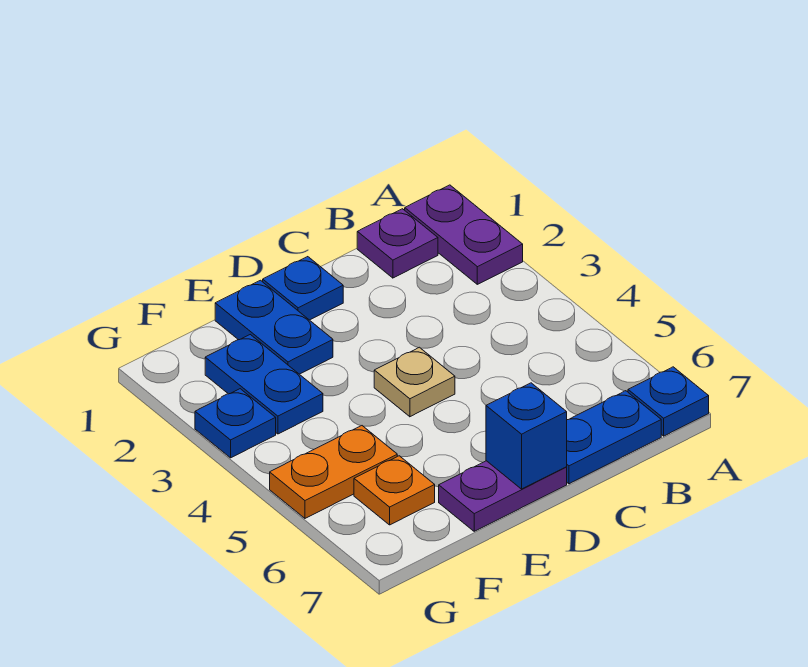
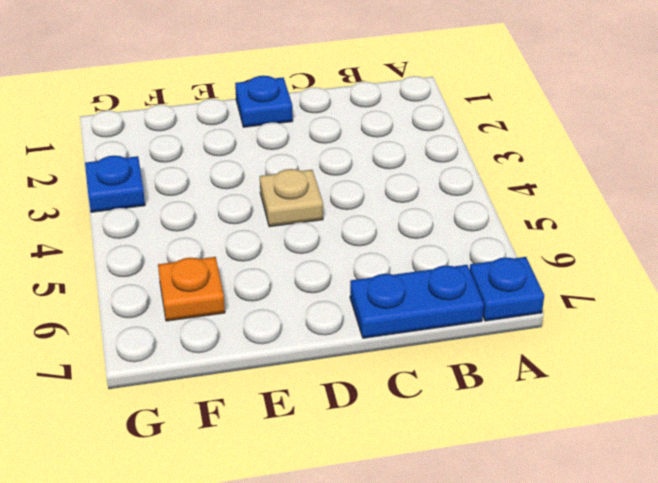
none -> purple plate A1:A2 level 1
none -> purple plate B1 level 1
none -> purple plate D7:E7 level 1

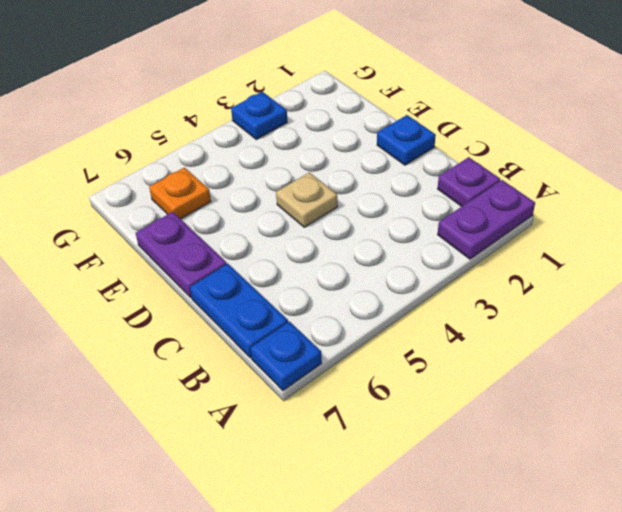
none -> blue plate E1:E2 level 1
none -> blue plate F2:F3 level 1
none -> orange plate F5:G5 level 1

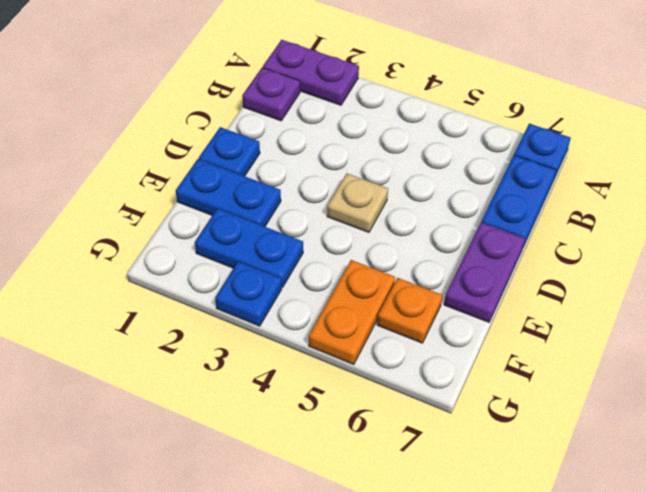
none -> blue brick D7 level 2

